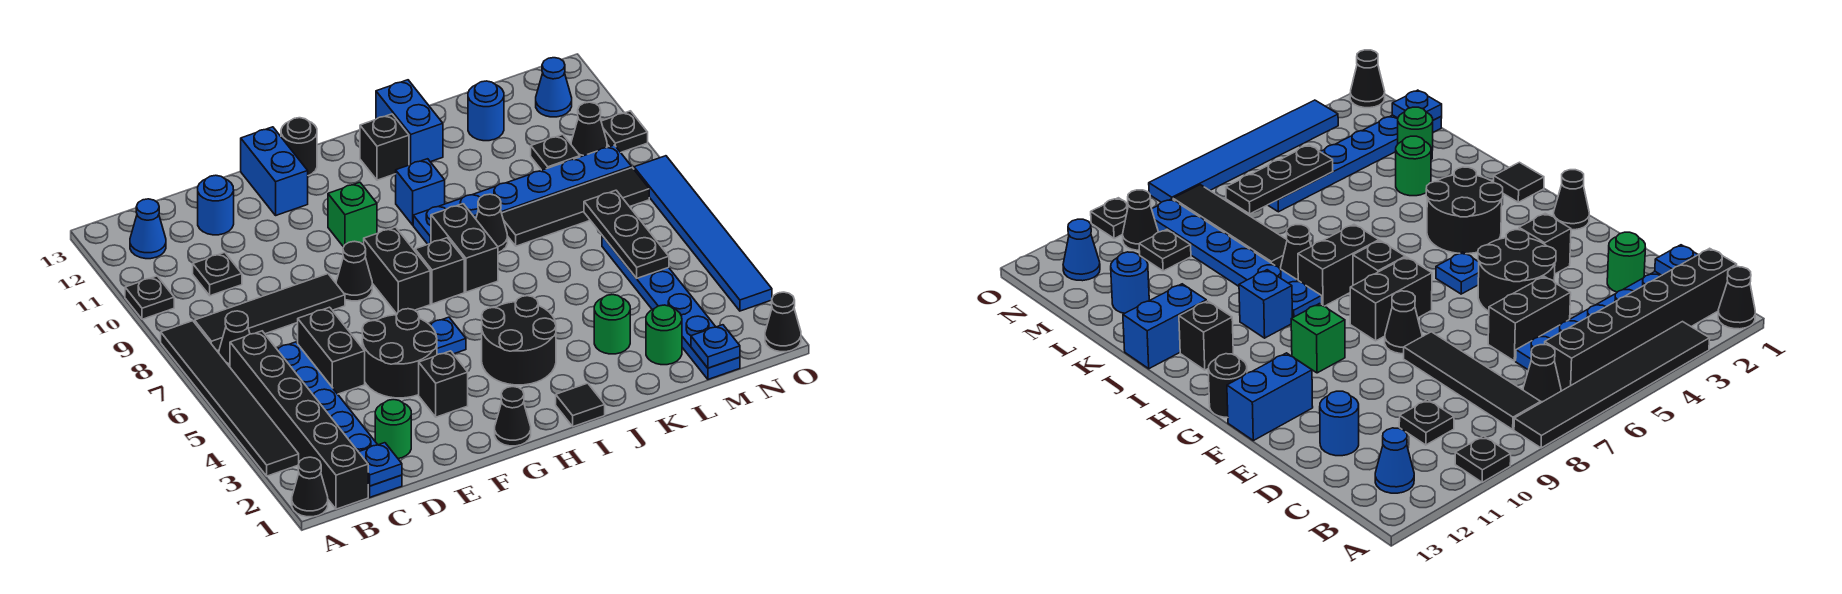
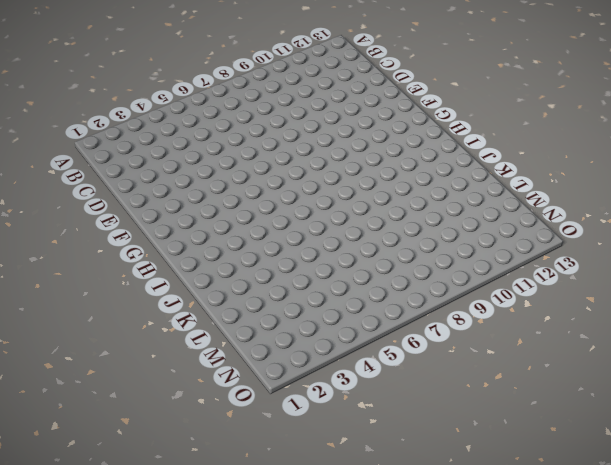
none -> black cone A1 level 1
none -> black tile A3:A8 level 1
none -> black plate A10 level 1
none -> black brick B1:B6 level 1

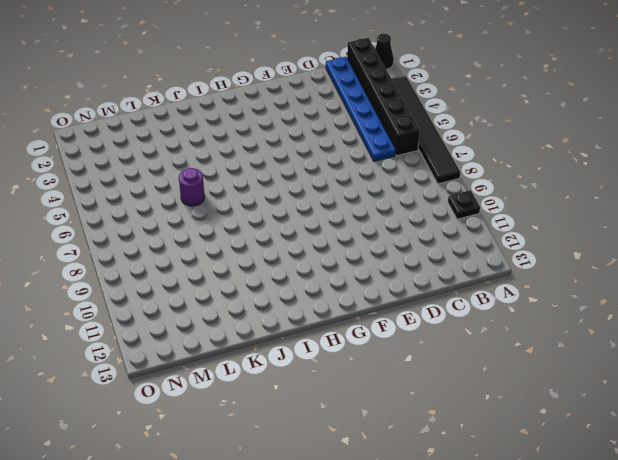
purple round brick K6 level 1 -> none
none -> black cone B7 level 1
none -> black tile B8:E8 level 1
none -> blue cone B12 level 1
none -> black plate C10 level 1

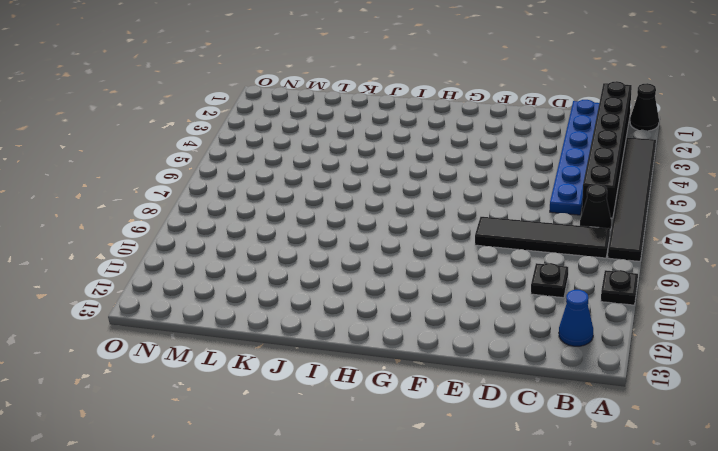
none -> green round brick D2 level 1
none -> black brick D5:D6 level 1
none -> blue round brick D12 level 1
none -> black round brick E4:F5 level 1

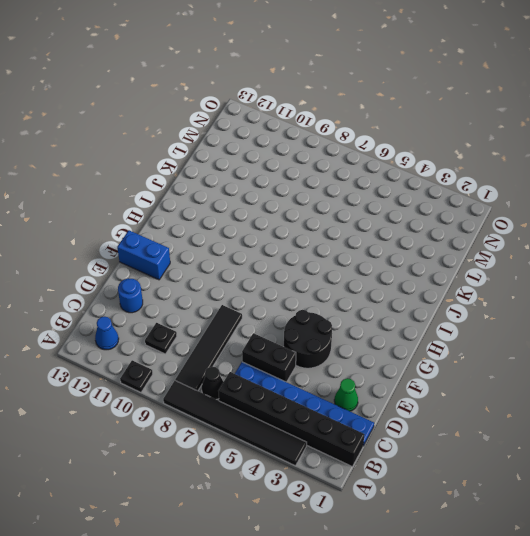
green cone D2 level 1 -> green round brick D2 level 1
none -> black cone A1 level 1
none -> black brick F3 level 1
none -> black cone F8 level 1
none -> black cone G1 level 1

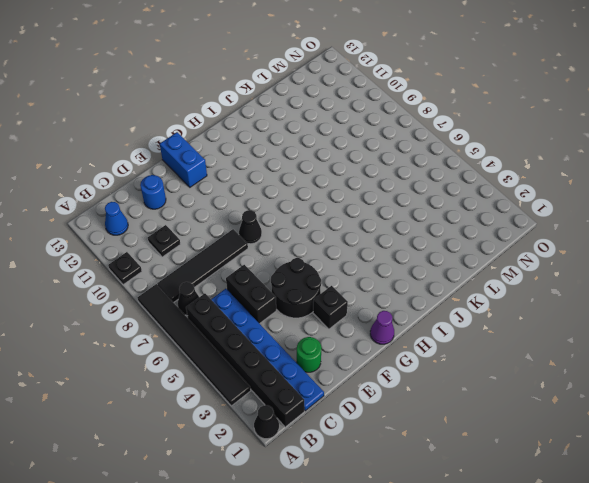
purple cone G1 level 1 -> black cone G1 level 1
none -> blue plate G5 level 1
none -> black brick G7:G8 level 1
none -> green brick G10 level 1
none -> black round brick G13 level 1

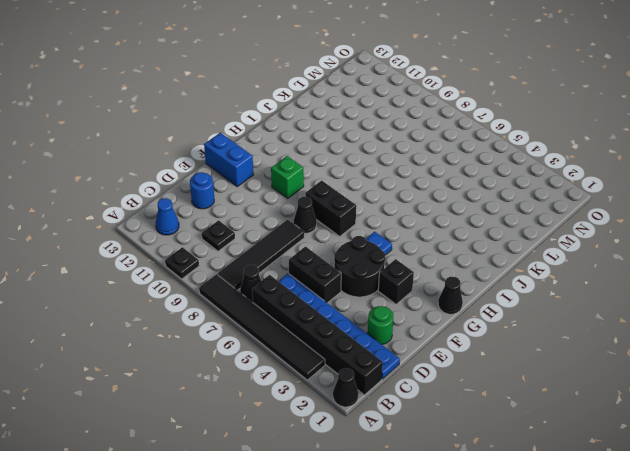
none -> black round brick G13 level 1
none -> black round brick H3:I4 level 1
none -> black brick H7 level 1
none -> black tile I1 level 1

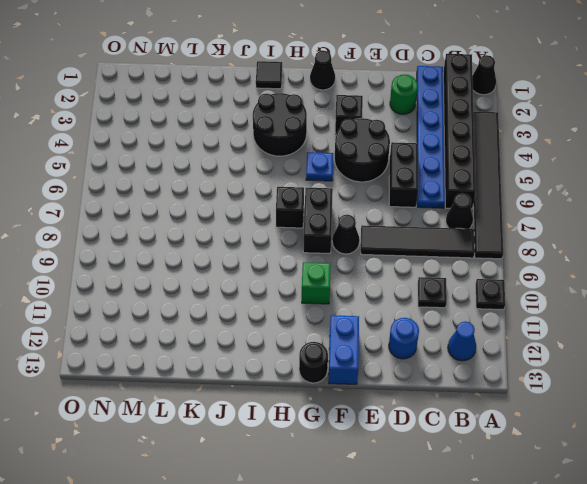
none -> black brick I7:I8 level 1
none -> blue plate I9:N9 level 1
none -> blue brick I10 level 1
none -> black brick I12 level 1

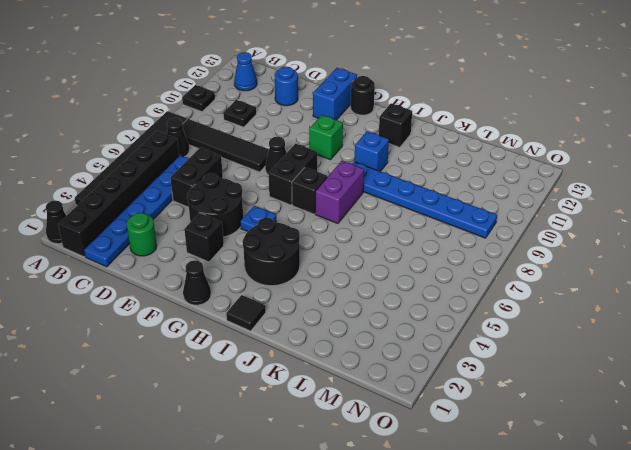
purple brick I7:I8 level 1 -> black brick I7:I8 level 1
none -> black cone J8 level 1
none -> blue brick J12:J13 level 1
none -> green round brick K3 level 1
none -> black tile K8:N8 level 1

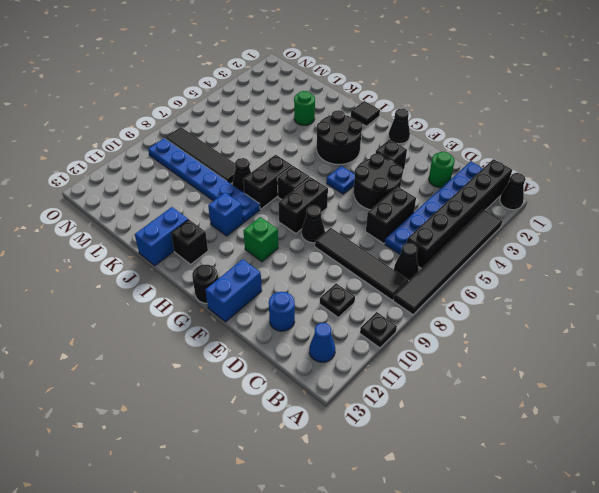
none -> green round brick L2 level 1
none -> blue round brick L12 level 1
none -> blue plate M1:M6 level 1
none -> black plate M10 level 1

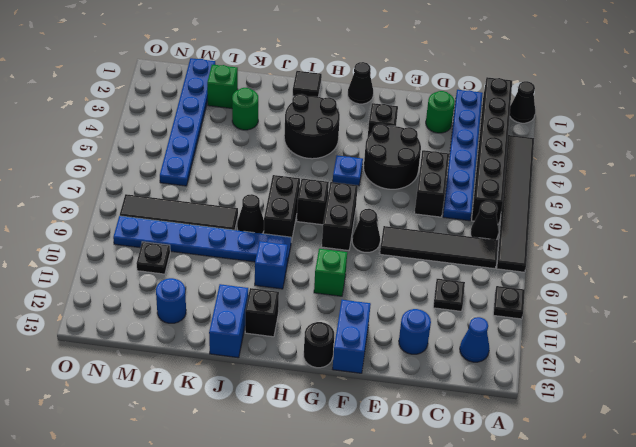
green brick L2 level 1 -> green round brick L2 level 1
none -> black cone N10 level 1
none -> blue cone N12 level 1
none -> black cone O1 level 1
none -> blue tile O3:O8 level 1

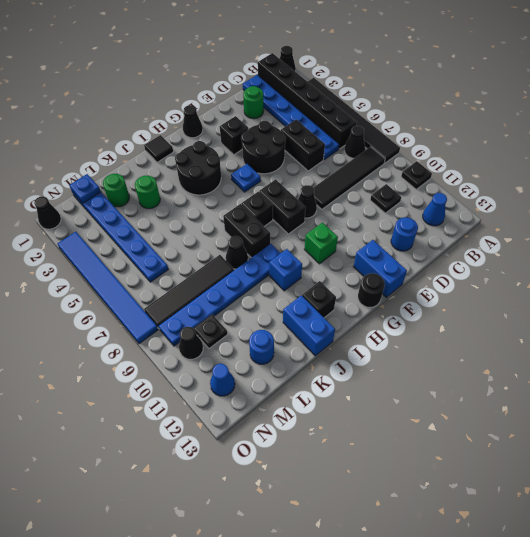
none -> black plate O10 level 1
none -> blue plate C1 level 2
none -> black plate M5:M7 level 2

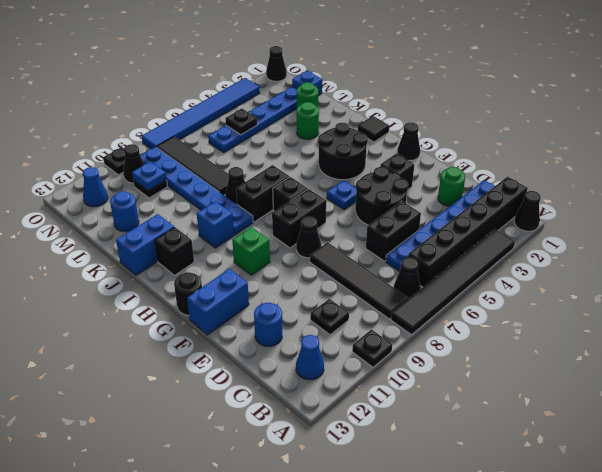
black plate M5 level 2 -> black plate M5:M7 level 2
blue plate M10 level 2 -> blue plate C1 level 2

